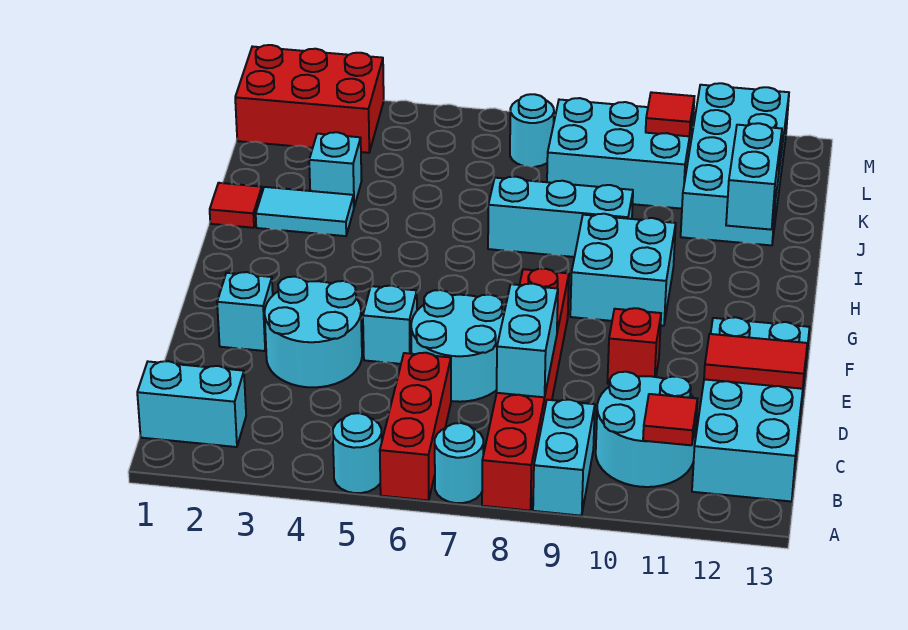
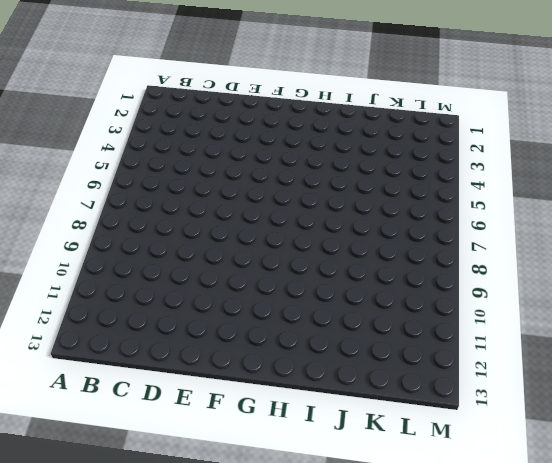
none -> cyan round brick A5 level 1
none -> red brick A6:C6 level 1
none -> cyan round brick A7 level 1

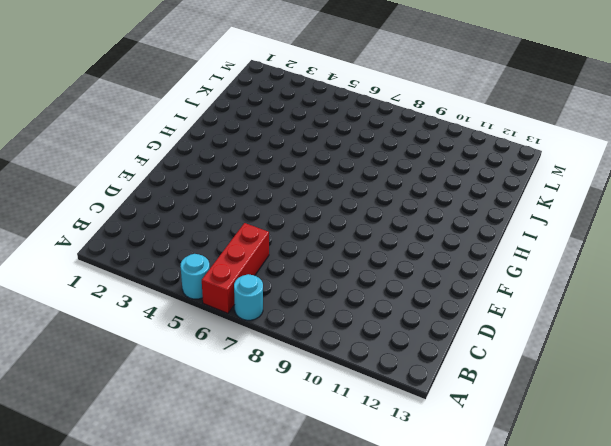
none -> red brick A8:F8 level 1
none -> cyan brick A9:B9 level 1
none -> cyan brick B1:B2 level 1

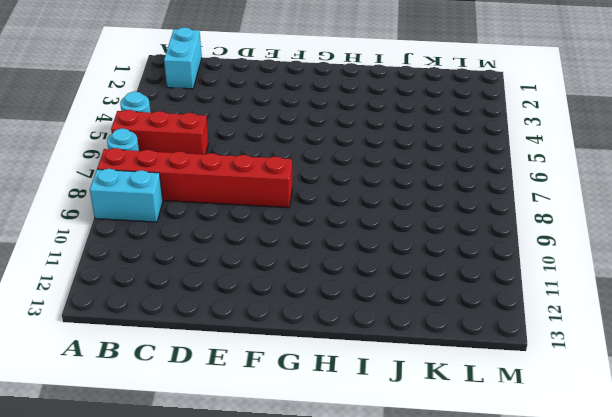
none -> cyan round brick B10:C11 level 1
none -> cyan brick B12:E13 level 1
none -> cyan round brick D3:E4 level 1

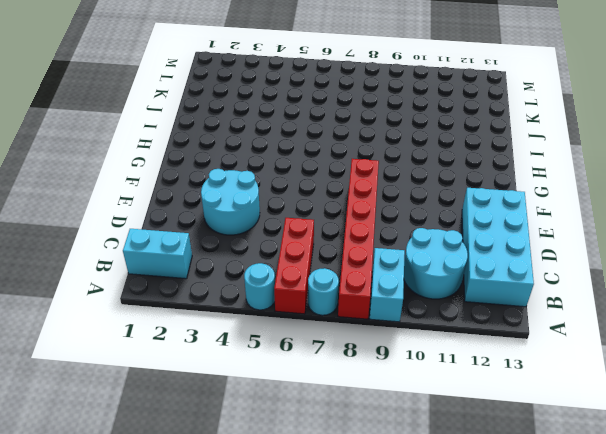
none -> cyan round brick D6:E7 level 1
none -> cyan brick E2 level 1
none -> cyan brick E5 level 1

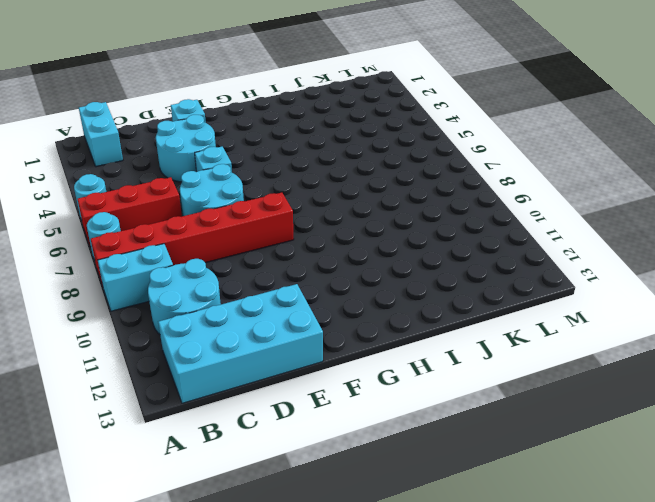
none -> red brick E10 level 1
none -> cyan brick G9:H10 level 1
none -> red tile I1 level 1

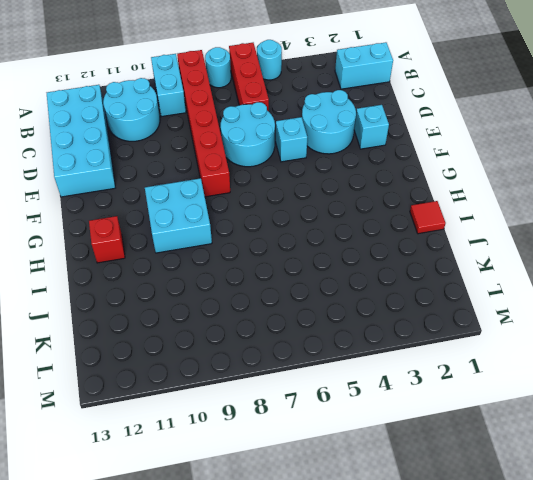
red brick H12 level 1 -> red brick E10 level 1
none -> cyan tile I2:I3 level 1
none -> cyan brick I7:I9 level 1
none -> cyan brick J3 level 1

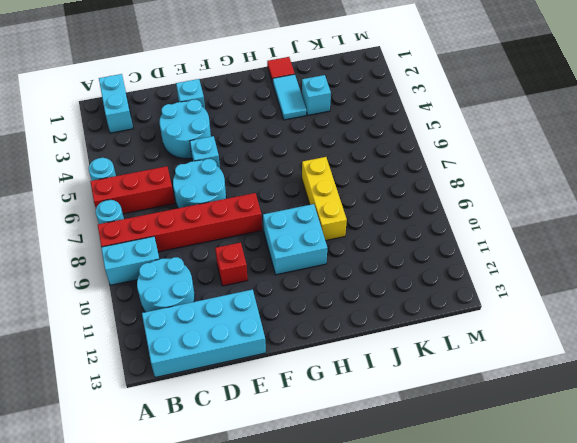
yellow brick I7:I9 level 1 -> cyan brick I7:I9 level 1
none -> cyan brick J11:M12 level 1
none -> cyan brick K8:L10 level 1
none -> red brick L1:M3 level 1

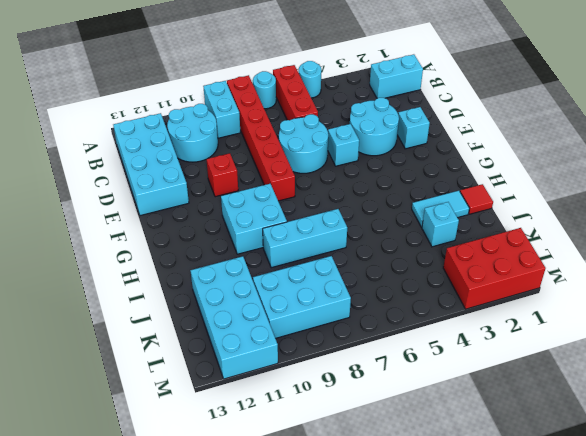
none -> cyan round brick L7 level 1
none -> red tile B11 level 2
none -> cyan brick C8:D8 level 2

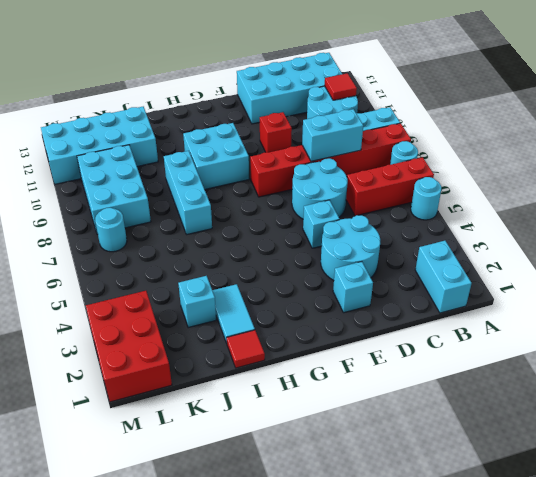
none -> red tile D12:D13 level 2
none -> cyan brick I12:J12 level 2
none -> red tile L10 level 2

